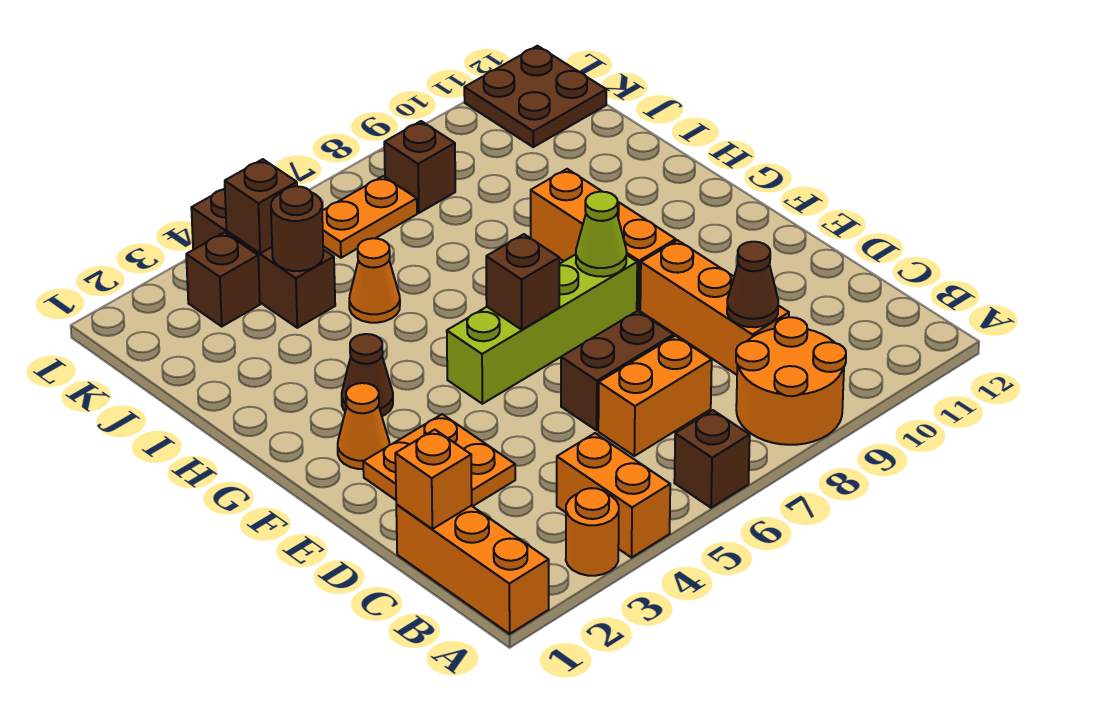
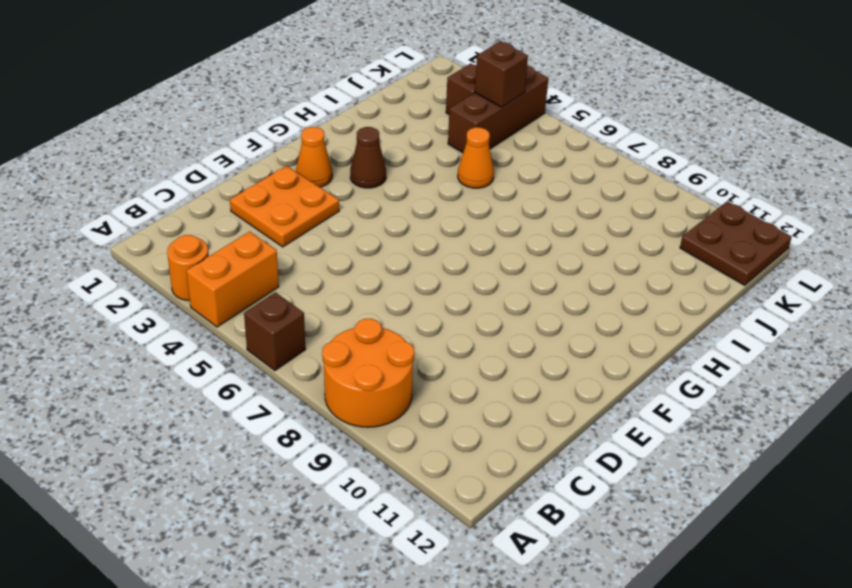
none -> orange brick A1:C1 level 1
none -> orange brick C6:C7 level 1
none -> orange brick C9:E9 level 1

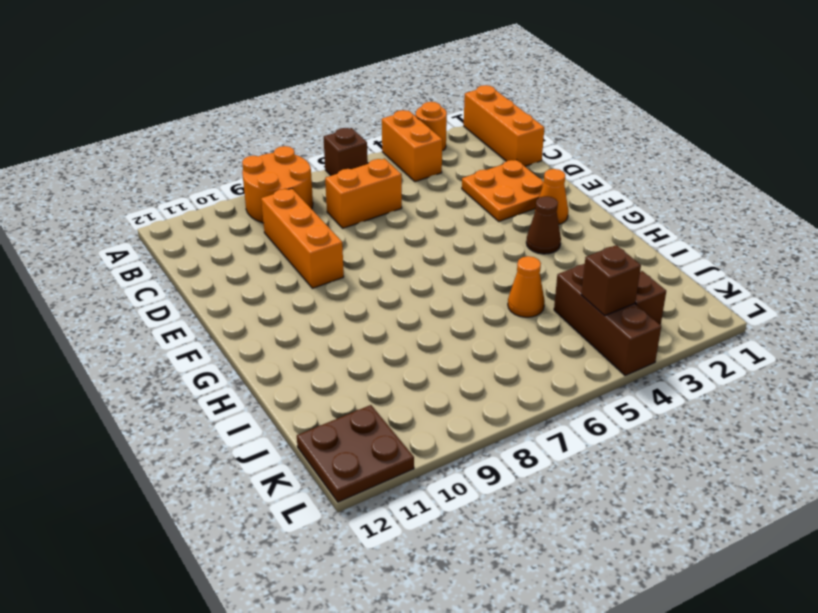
none -> brown brick D6:D7 level 1
none -> lime brick F5:F8 level 1
none -> orange brick F9:H9 level 1

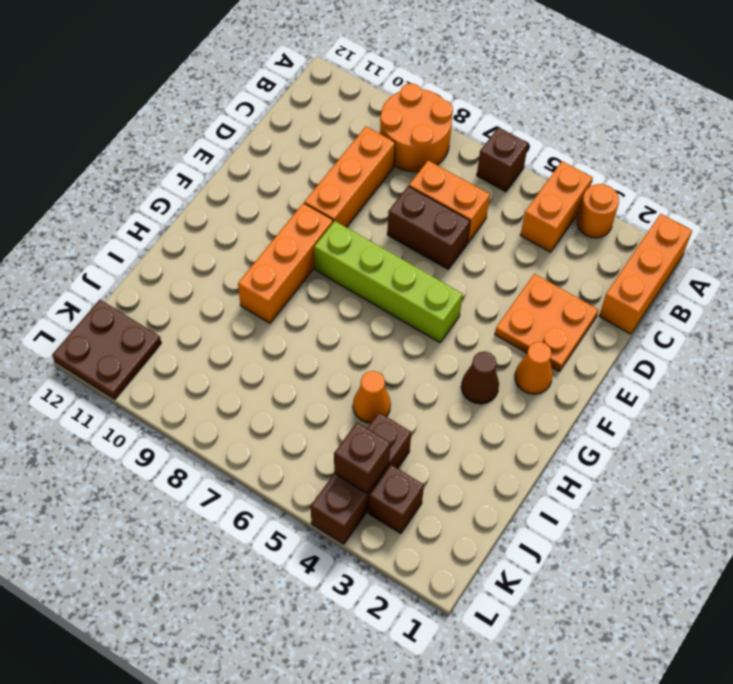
none -> orange plate K6:K7 level 1
none -> brown brick K8 level 1
none -> orange brick C1 level 2

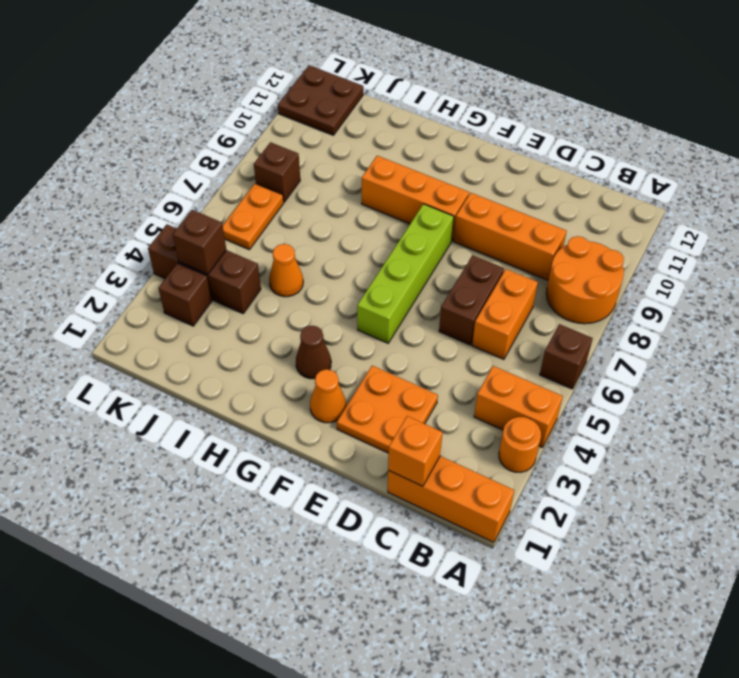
none -> brown cone C9 level 2
none -> brown brick F6 level 2
none -> lime cone F8 level 2

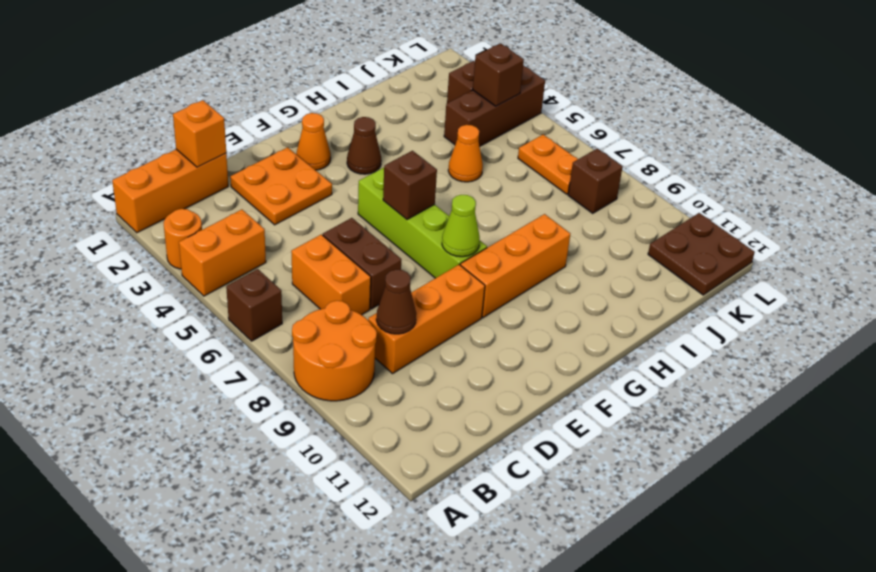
none -> brown round brick J4 level 2

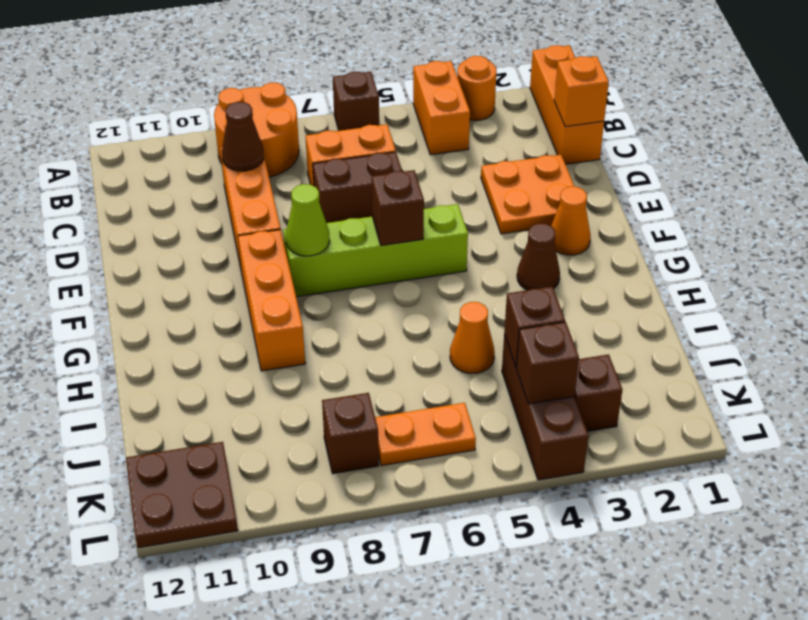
brown brick J4 level 2 -> brown round brick J4 level 2

